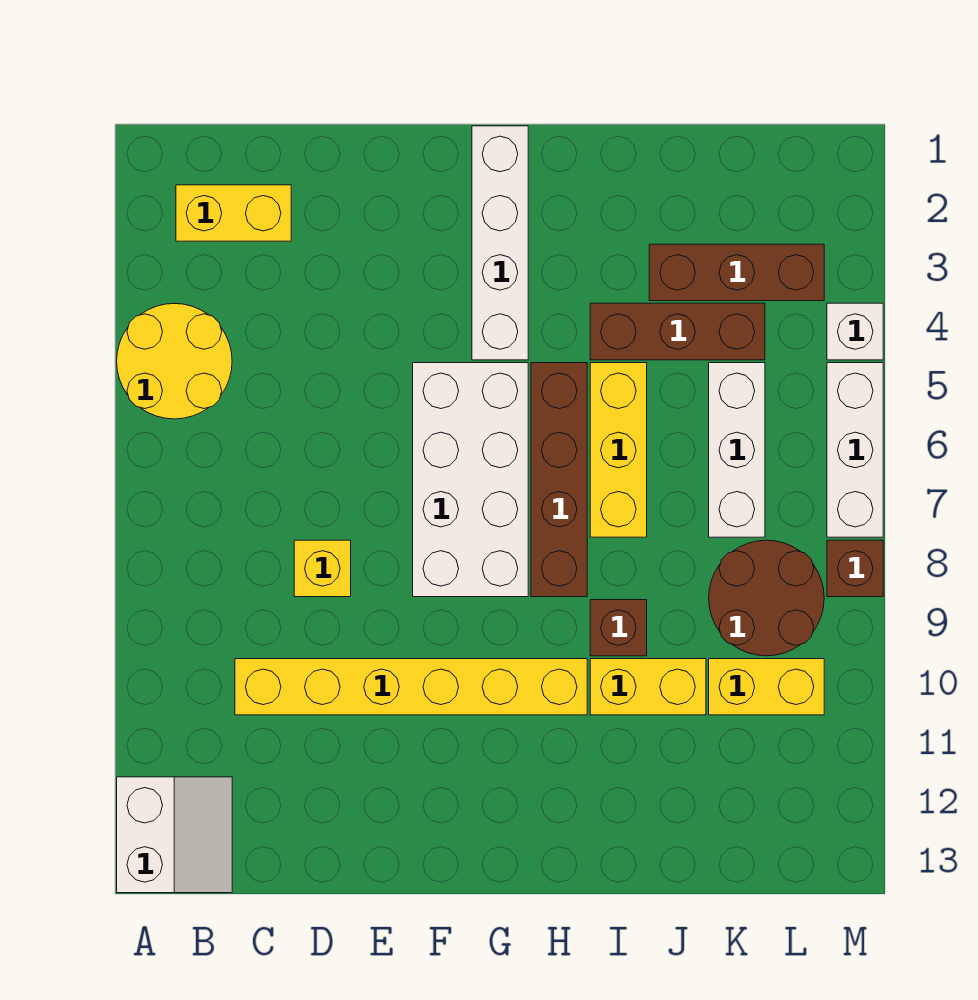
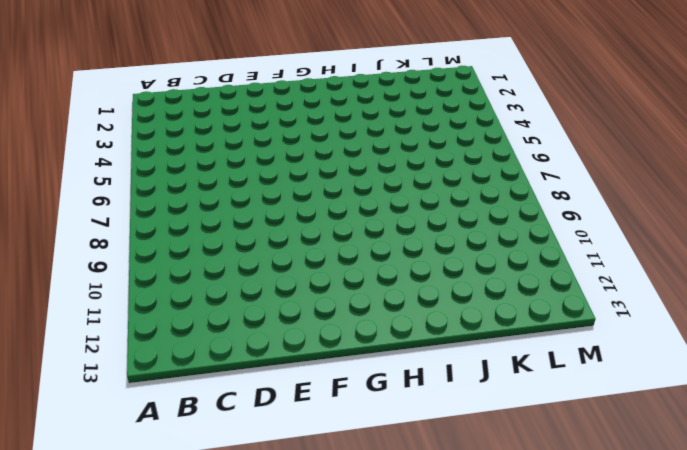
none -> yellow round brick A4:B5 level 1
none -> white slope A12:B13 level 1 top A
none -> yellow brick B2:C2 level 1

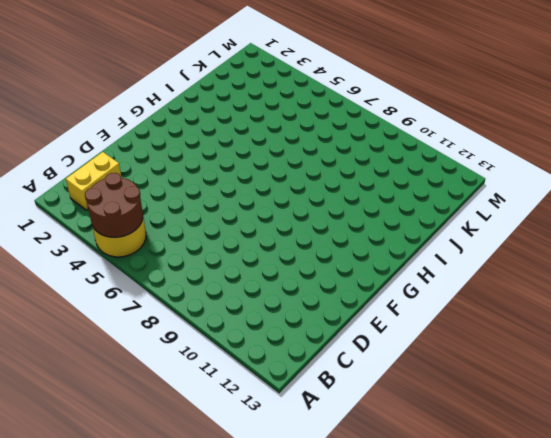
brown round brick A4:B5 level 2 -> brown round brick K8:L9 level 1
none -> white slope A12:B13 level 1 top A
none -> yellow brick C10:H10 level 1
none -> yellow brick D8 level 1

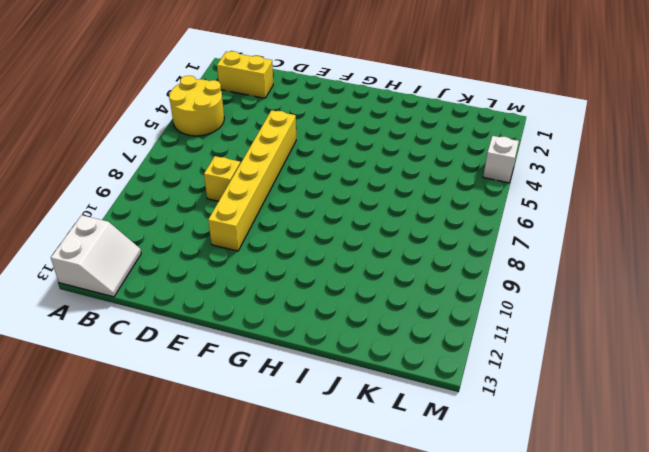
yellow brick E5:E10 level 1 -> yellow brick C10:H10 level 1
none -> white brick F5:G8 level 1
none -> white brick G1:G4 level 1
none -> brown brick H5:H8 level 1

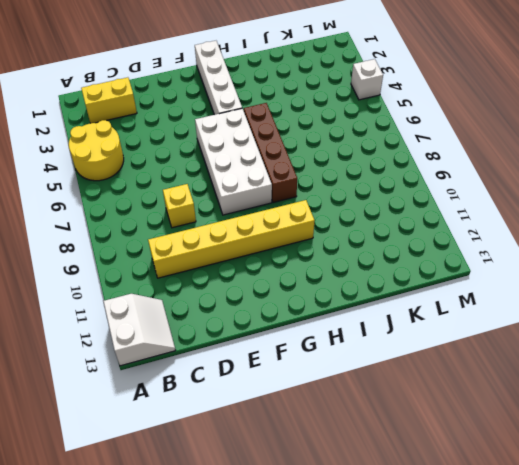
none -> brown brick I4:K4 level 1
none -> yellow brick I5:I7 level 1
none -> brown brick I9 level 1

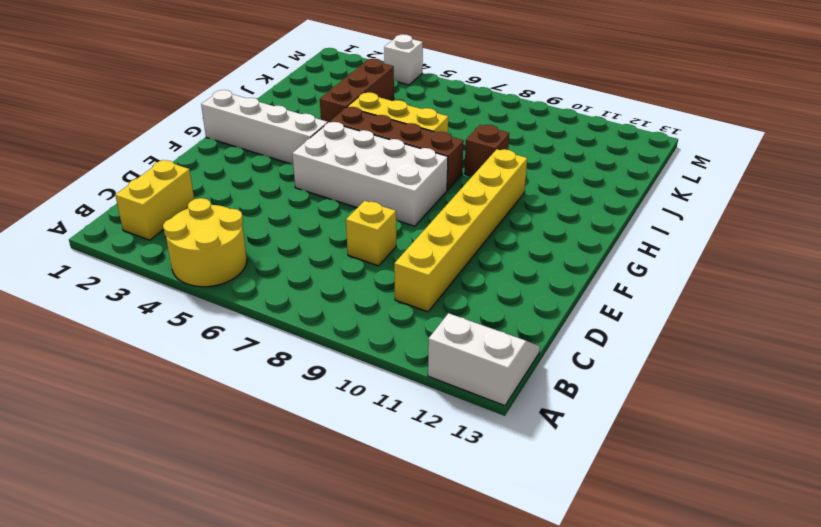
none -> yellow brick I10:J10 level 1
none -> brown brick J3:L3 level 1
none -> white brick K5:K7 level 1

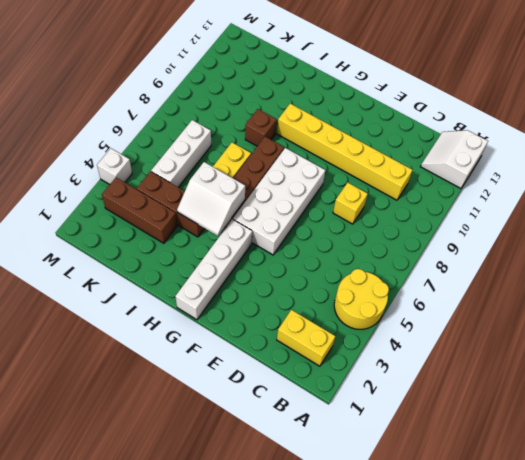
white slope H4:I5 level 2 top 5 -> none
none -> yellow brick I10:J10 level 1
none -> brown round brick K8:L9 level 1
none -> yellow brick K10:L10 level 1

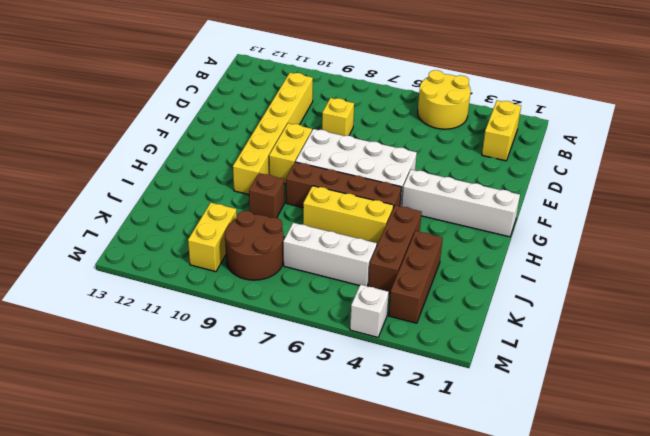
yellow brick F9:G9 level 1 -> yellow brick I10:J10 level 1
none -> white slope A12:B13 level 1 top A
none -> white brick M5:M7 level 1
none -> brown brick M8 level 1

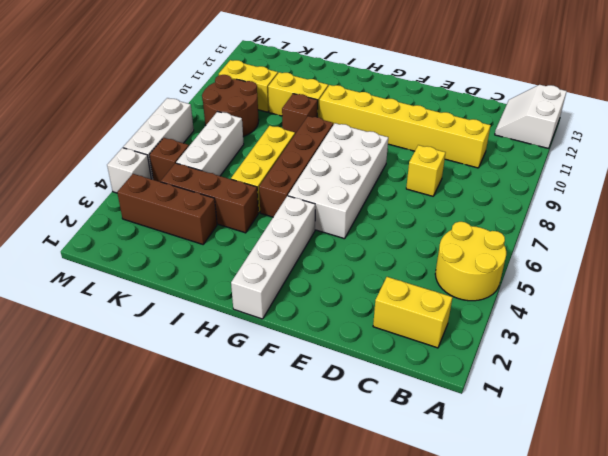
brown brick L5 level 1 -> brown brick M8 level 1

